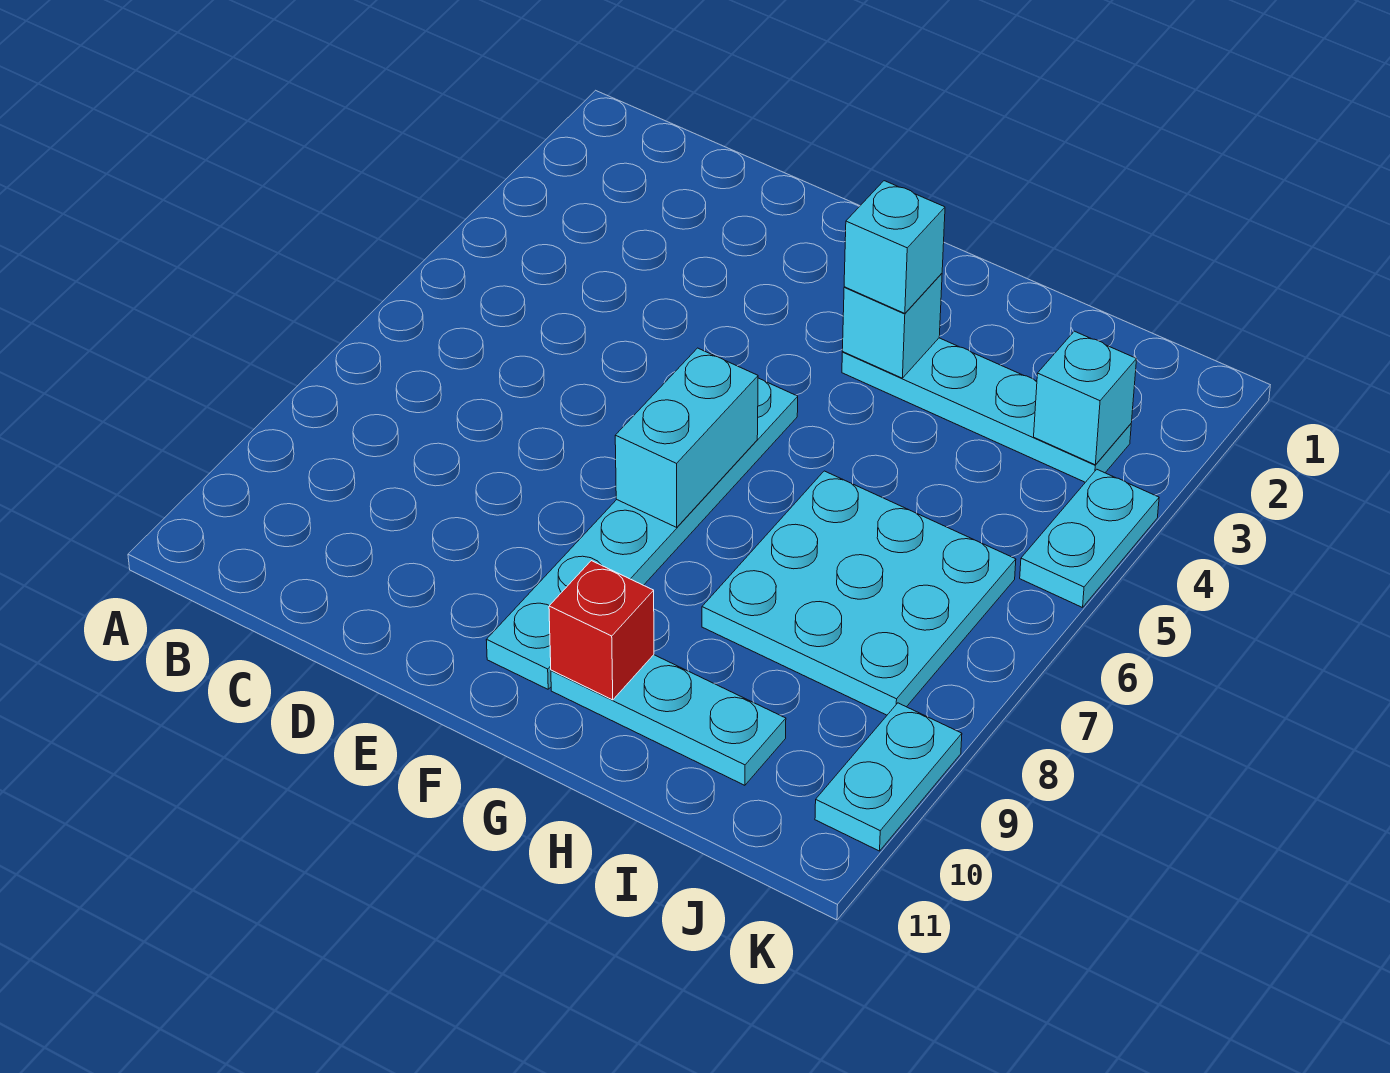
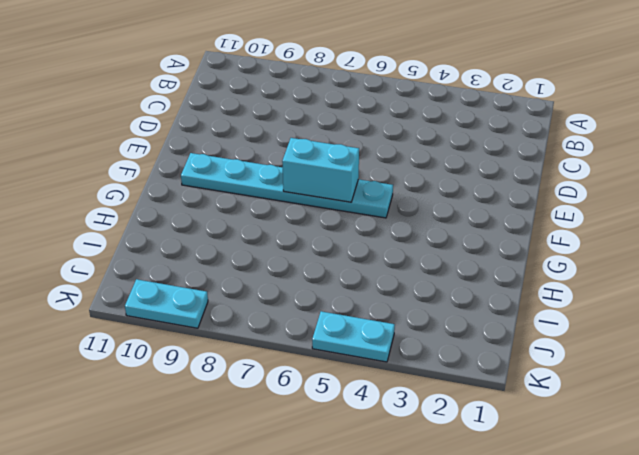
none -> cyan plate G3:J3 level 1
none -> cyan plate G10:I10 level 1

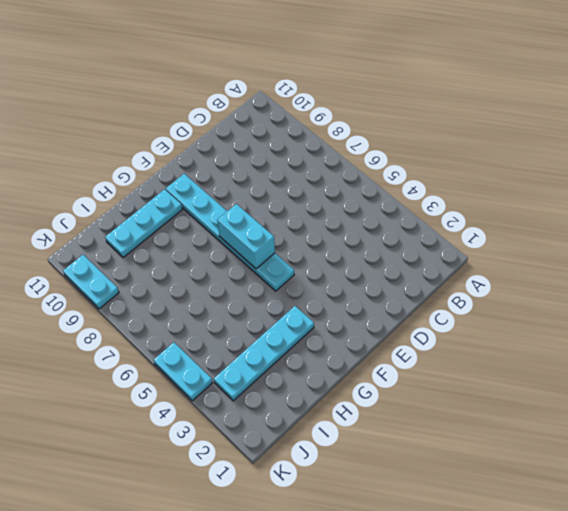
none -> cyan plate H6:J8 level 1
none -> cyan brick G3 level 2

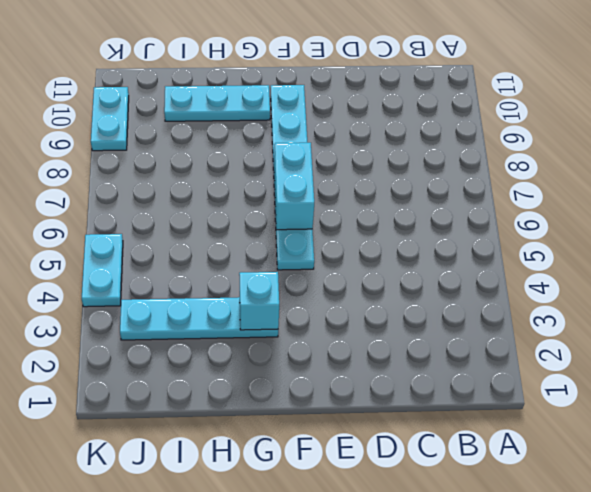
none -> cyan plate H6:J8 level 1
none -> red brick G10 level 2

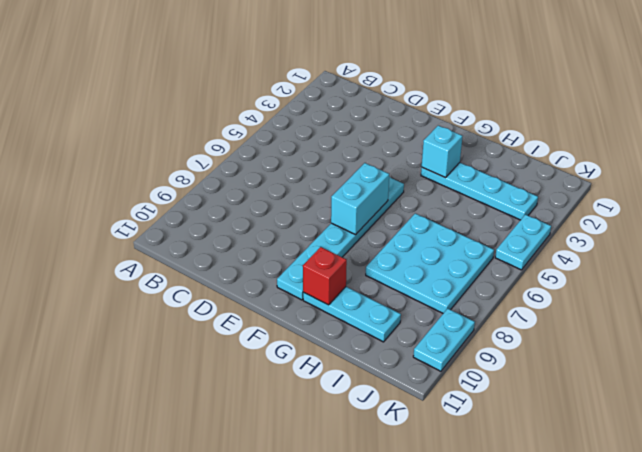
none -> cyan brick J3 level 2
none -> cyan brick G3 level 3

